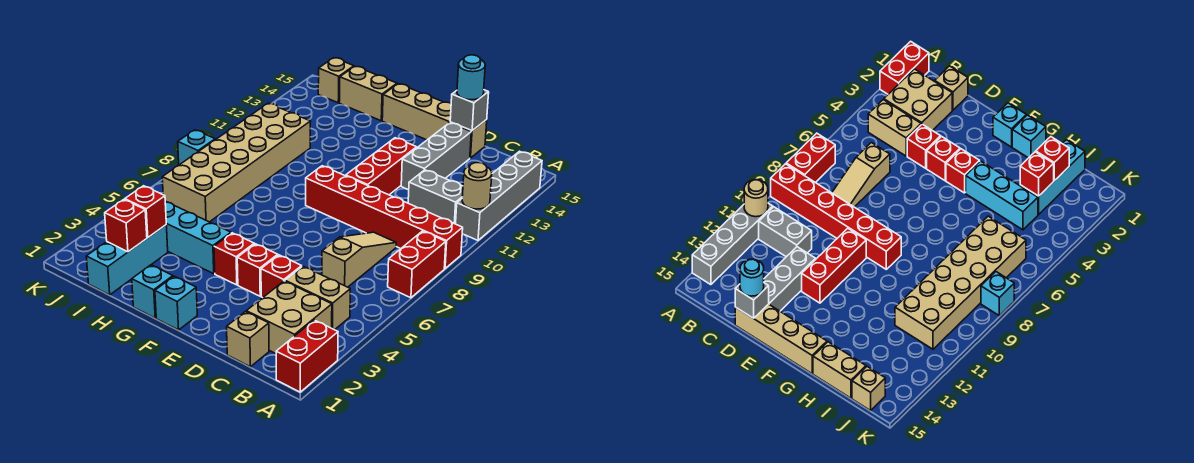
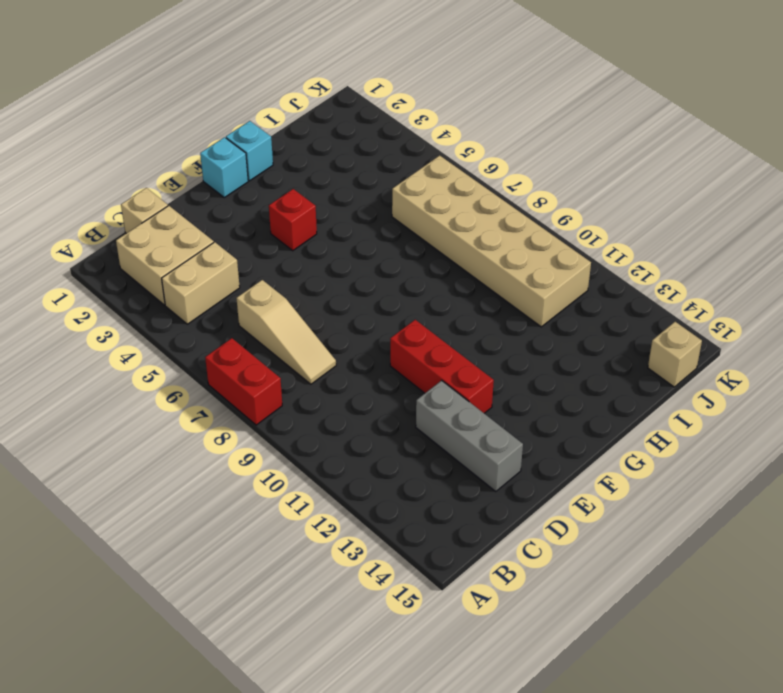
none -> red brick A1:A2 level 1
none -> red brick A9:F9 level 1
none -> grey brick A11:A14 level 1

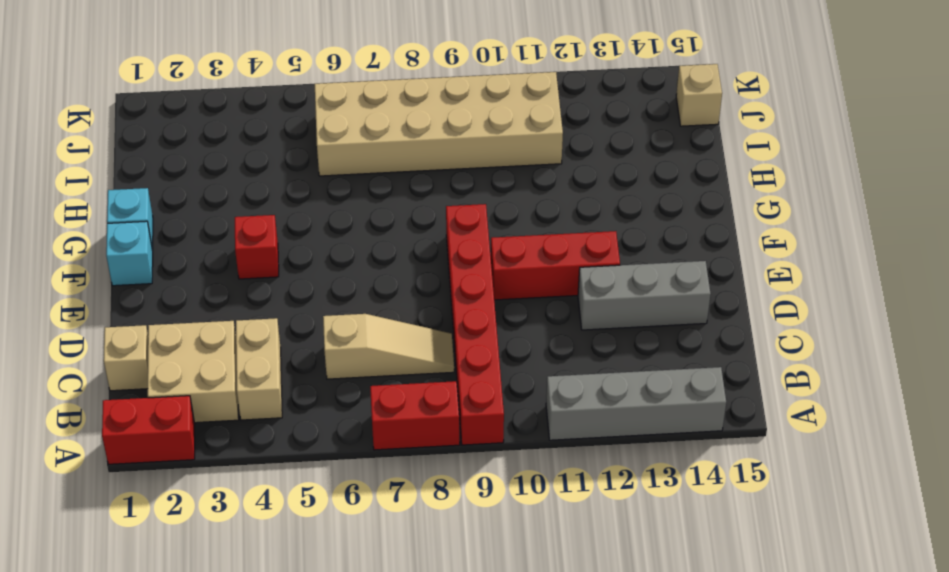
none -> grey brick B11:C11 level 1
none -> red brick D4 level 1
none -> tan brick D15:G15 level 1

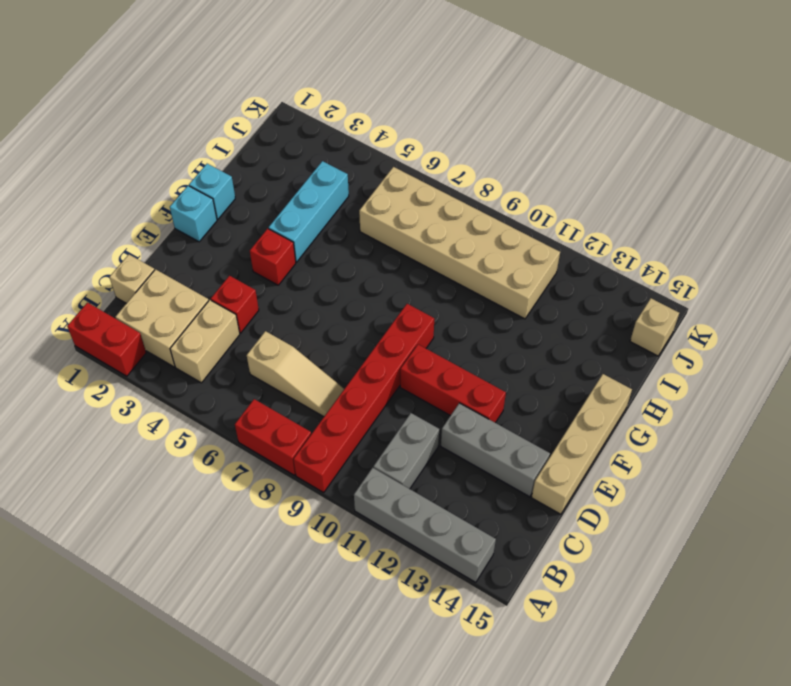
none -> red brick E4 level 1
none -> tan brick H15:I15 level 1
none -> cyan brick I1:I3 level 1

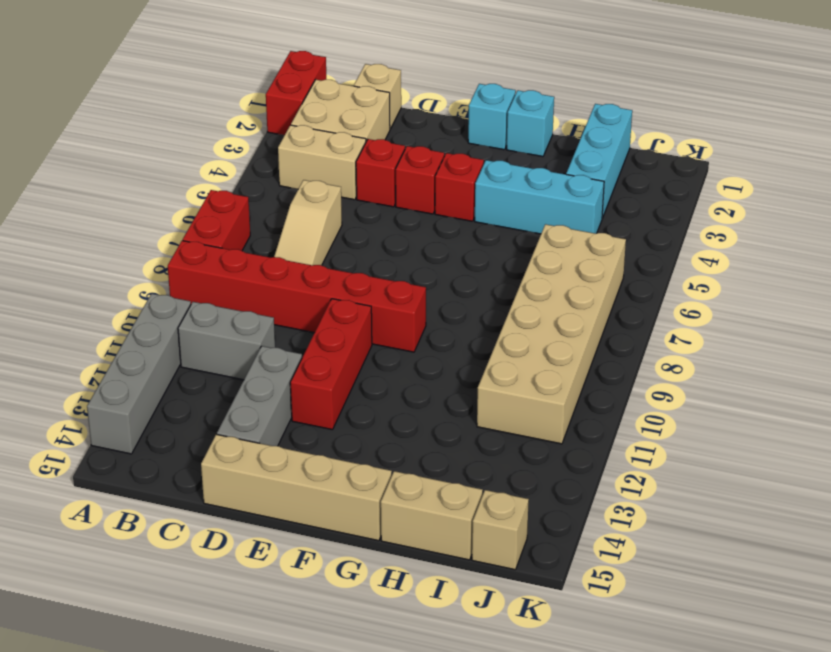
none -> cyan brick K8 level 1
none -> tan round brick A11 level 2
none -> grey brick D15 level 2

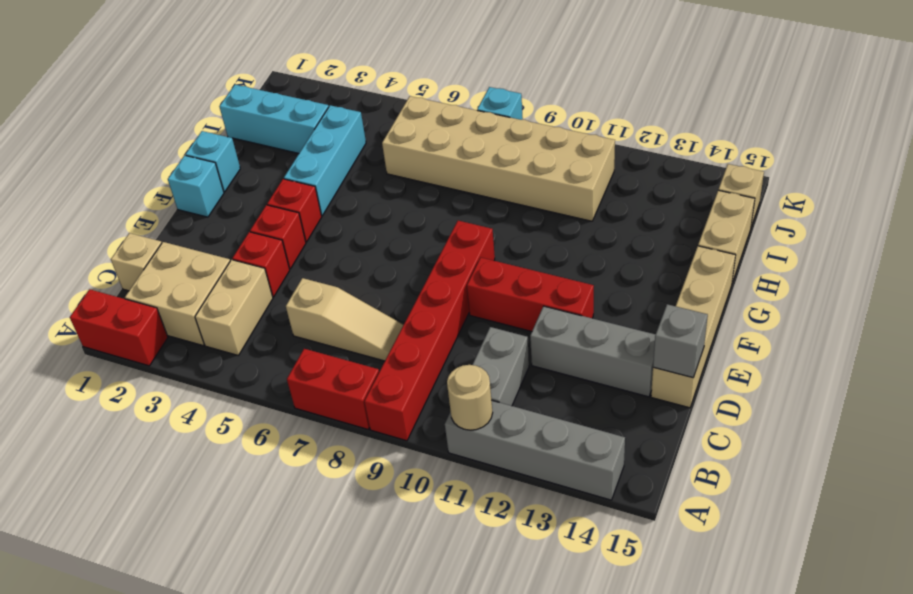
none -> red brick I2 level 2
none -> red brick I3 level 2
none -> cyan round brick D15 level 3

